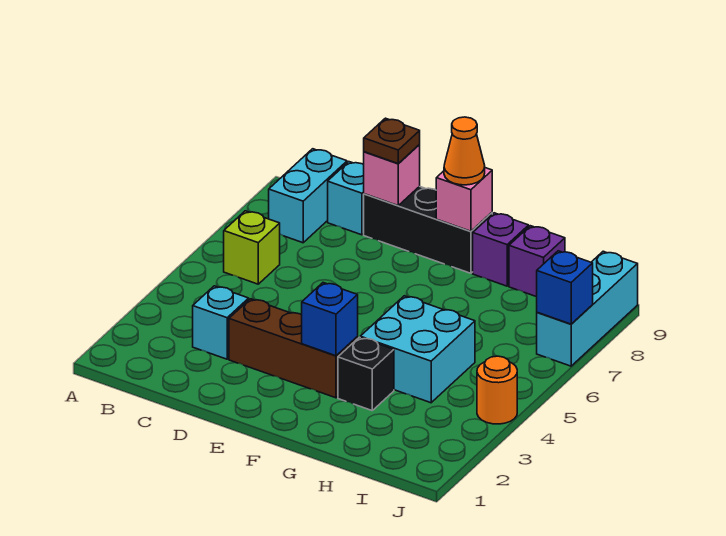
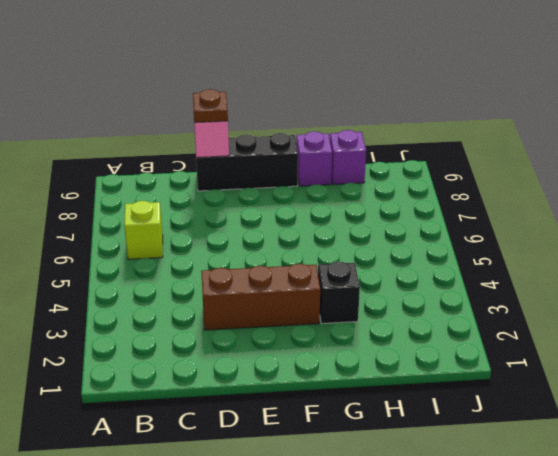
none -> cyan brick B8:B9 level 1
none -> cyan brick C3 level 1
none -> cyan brick C9 level 1

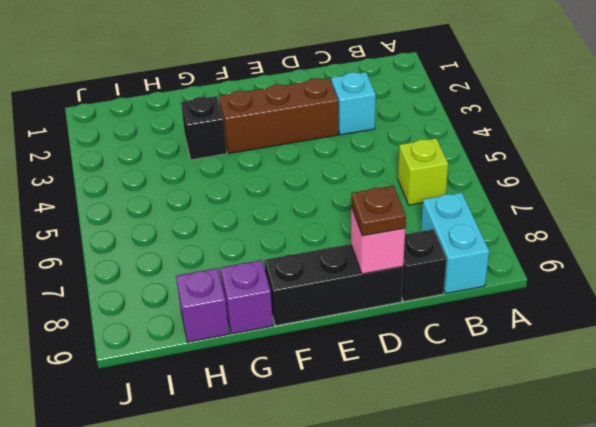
black brick C9 level 1 -> cyan brick C9 level 1
none -> cyan brick G4:H5 level 1
none -> orange round brick J4 level 1
none -> cyan brick J7:J9 level 1

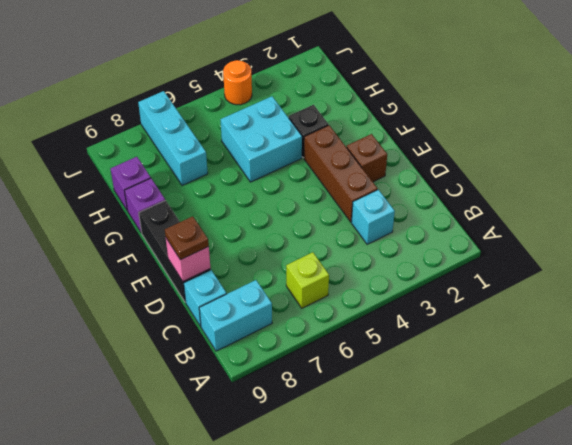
brown brick E2 level 1 -> none
cyan brick H7:J7 level 1 -> cyan brick J7:J9 level 1
none -> blue brick F3 level 2
none -> pink brick F9 level 2
none -> blue brick J7 level 2

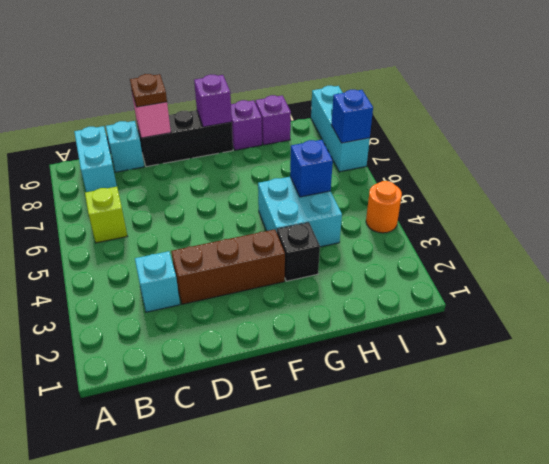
purple brick F9 level 2 -> pink brick F9 level 2
blue brick H5 level 2 -> blue brick F3 level 2
none -> orange cone F9 level 3

